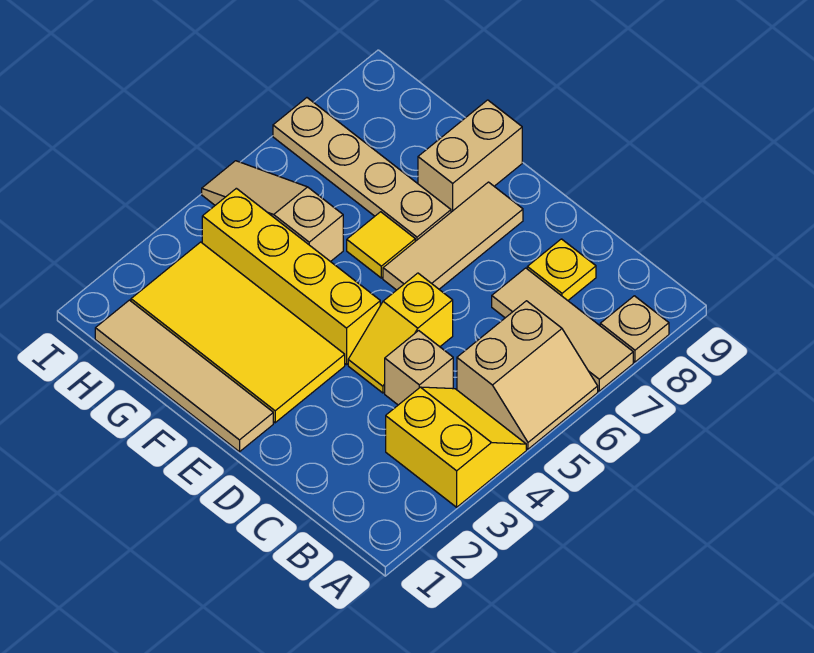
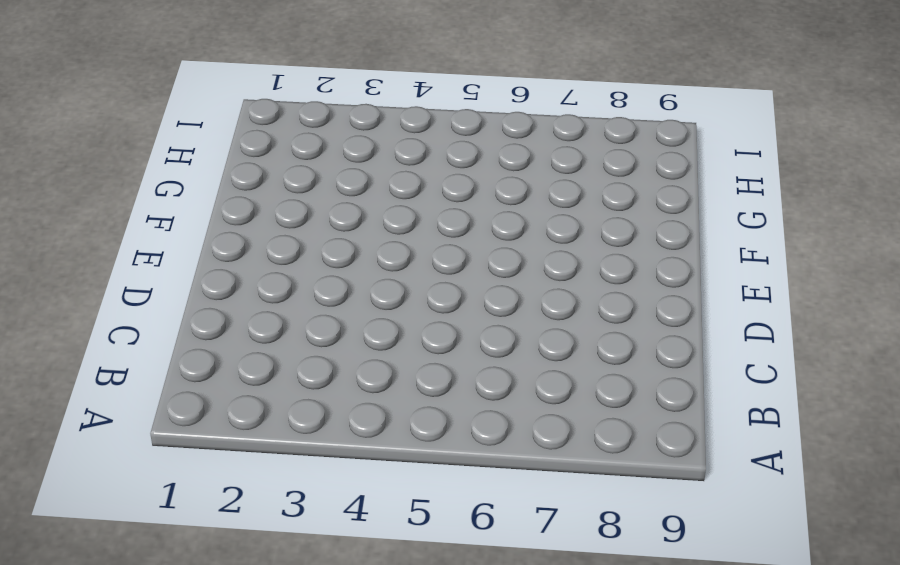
none -> yellow slope A3:B4 level 1 top 3
none -> tan slope A5:B6 level 1 top B
none -> tan tile A7:C7 level 1

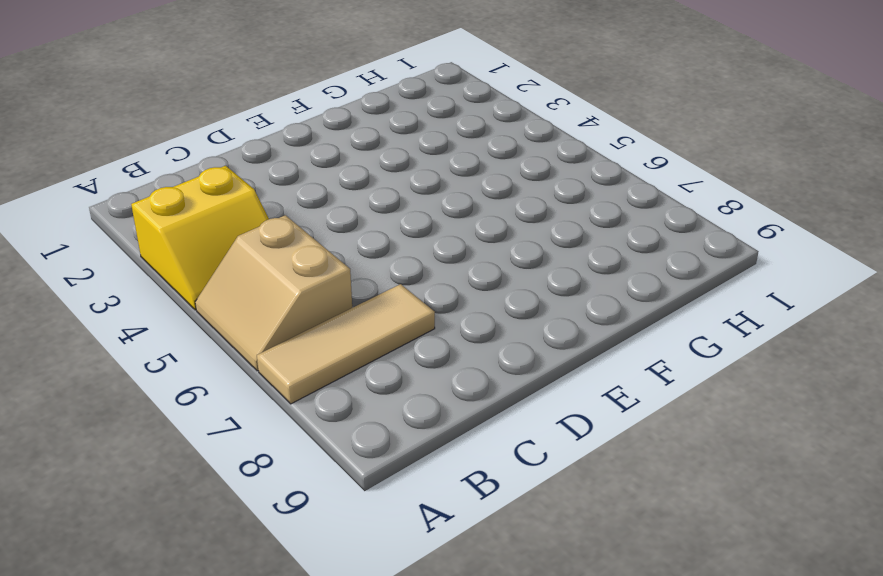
none -> tan plate A8 level 1
none -> tan brick C4 level 1
none -> yellow plate C8 level 1

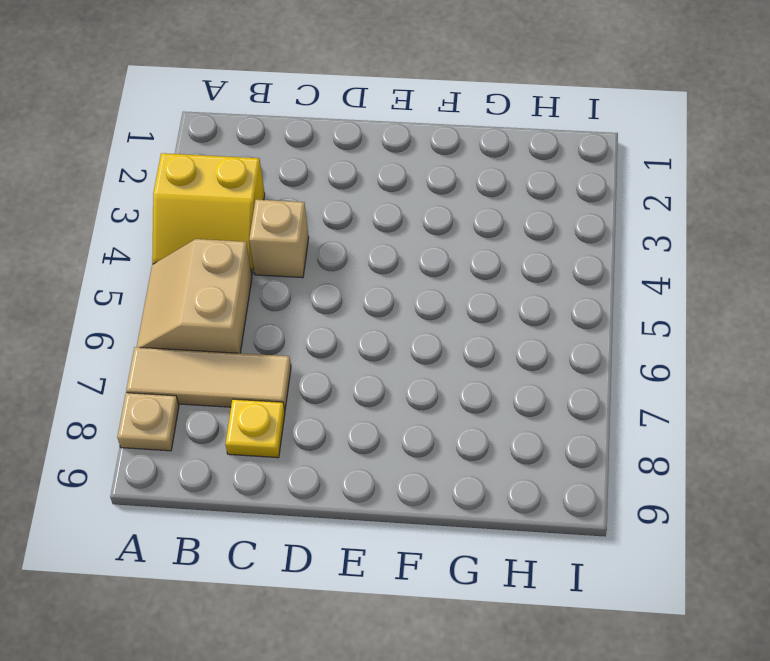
none -> yellow slope D4:D5 level 1 top 5
none -> tan tile E1:H1 level 1
none -> yellow tile E2:H3 level 1

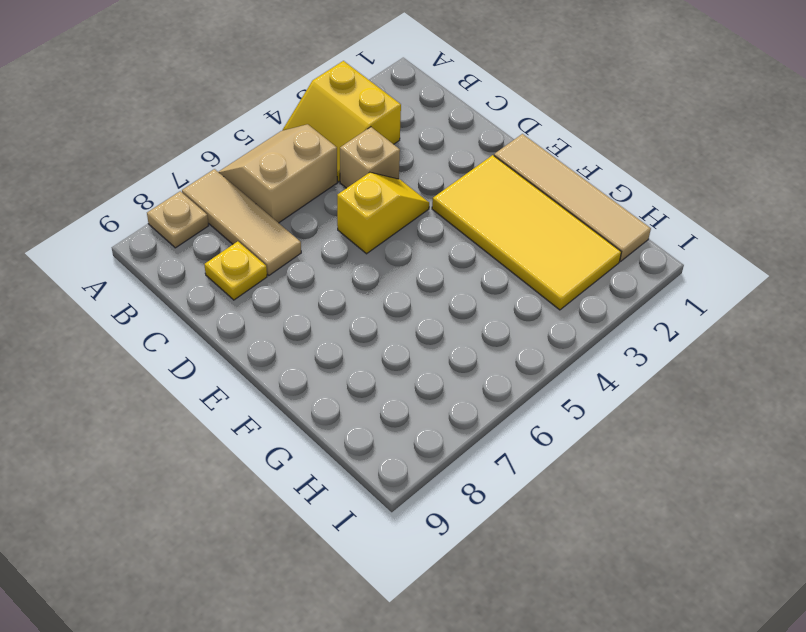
none -> yellow brick E4:H4 level 1
none -> tan tile E6:E8 level 1
none -> yellow tile F6 level 1

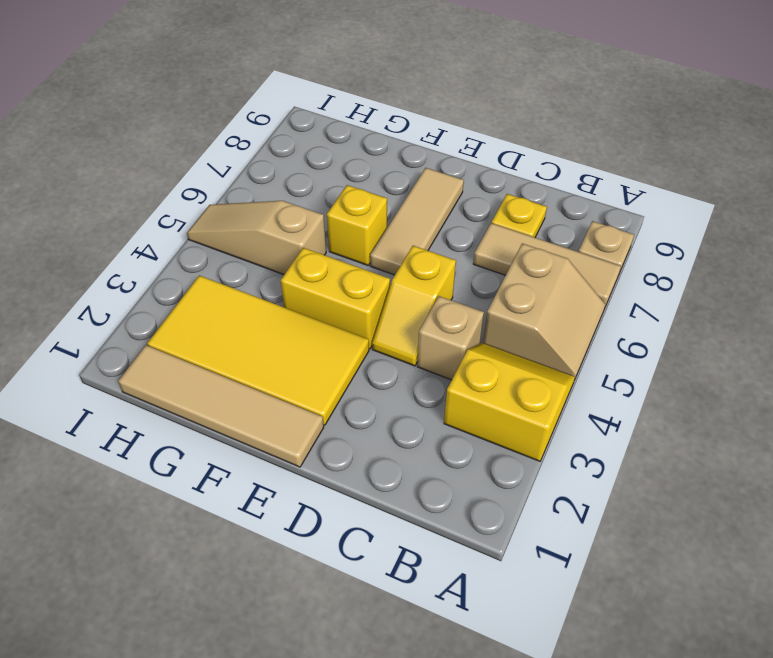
yellow brick E4:F4 level 1 -> yellow brick E4:H4 level 1
yellow brick F6 level 1 -> yellow tile F6 level 1
none -> tan plate F7:I7 level 1
none -> tan brick F8:F9 level 1

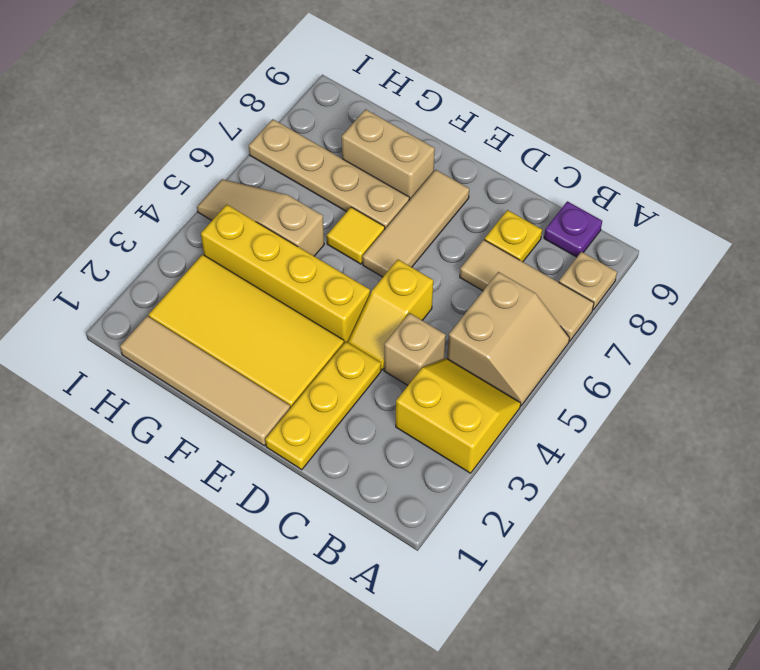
purple plate B9 level 1 -> none
yellow plate D1:D3 level 1 -> none
tan brick F8:G8 level 1 -> tan brick F8:F9 level 1

